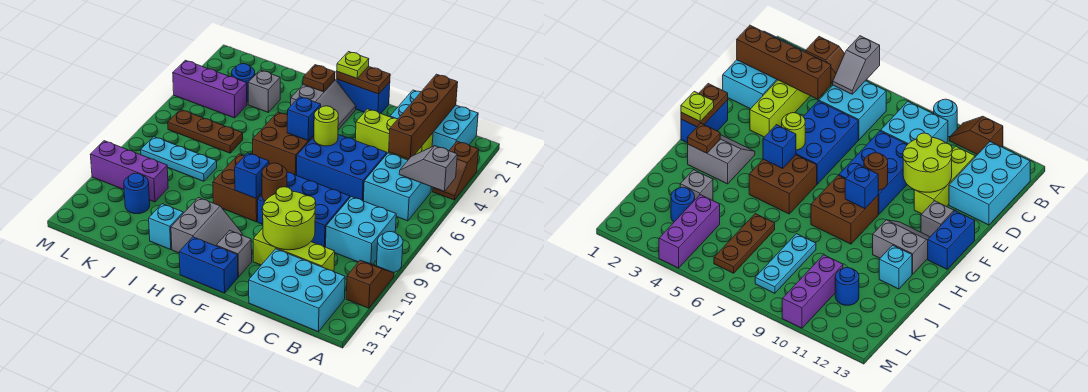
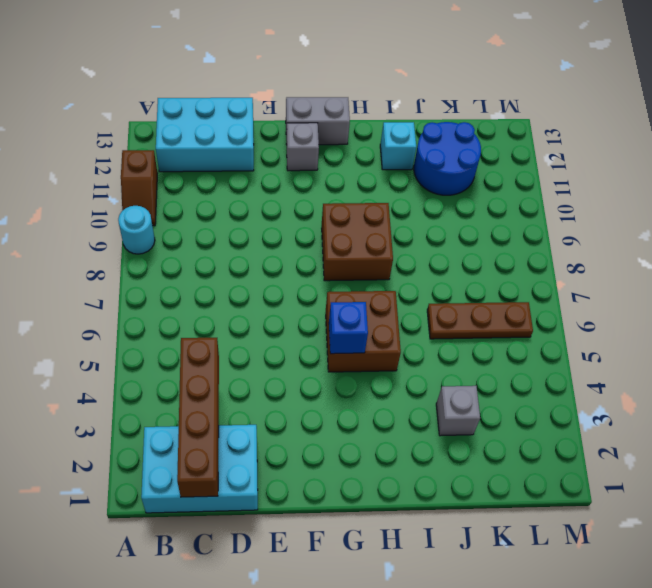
grey brick F13:G13 level 1 -> blue brick F13:G13 level 1
blue round brick J11:K12 level 1 -> blue round brick K11 level 1
none -> brown slope A3:A4 level 1 top 3
none -> cyan brick B5:C6 level 1
none -> cyan brick B8:C9 level 1
none -> lime brick C3:E3 level 1

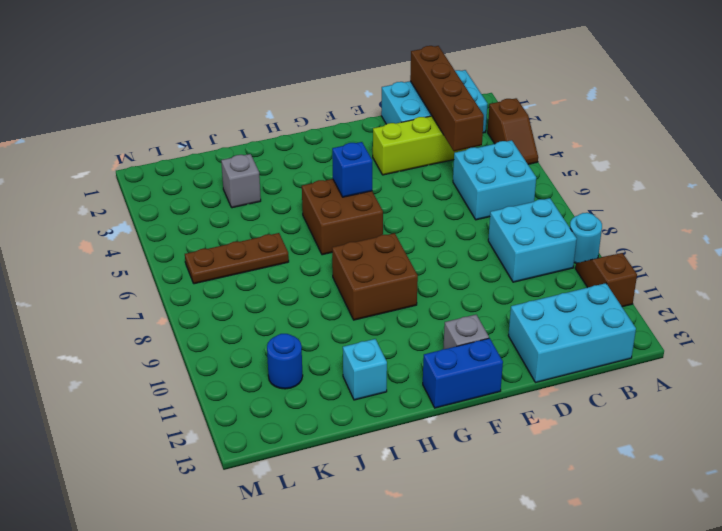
none -> lime brick C11:E11 level 1
none -> blue brick D5:F6 level 1
none -> blue brick D8:F9 level 1
none -> blue brick F1:G1 level 1

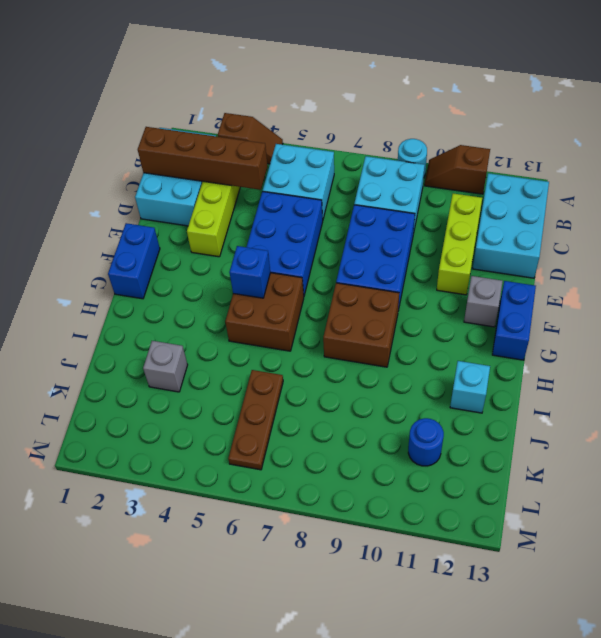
none -> grey slope G2:H3 level 1 top H
none -> grey slope G11:H12 level 1 top H
none -> cyan plate J8:L8 level 1
none -> blue round brick K3 level 1

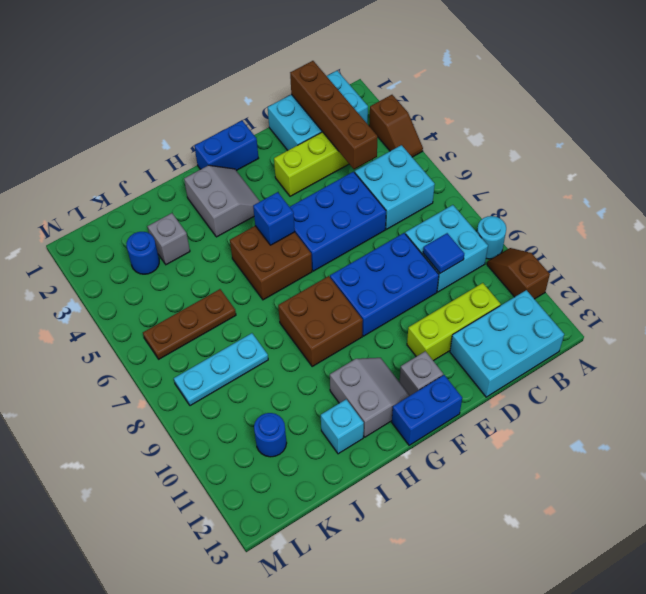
blue tile C9 level 2 -> none
none -> purple brick K4:M4 level 1
none -> purple brick K10:M10 level 1
none -> grey slope A5:B5 level 2 top A
none -> lime round brick D10:E11 level 2

